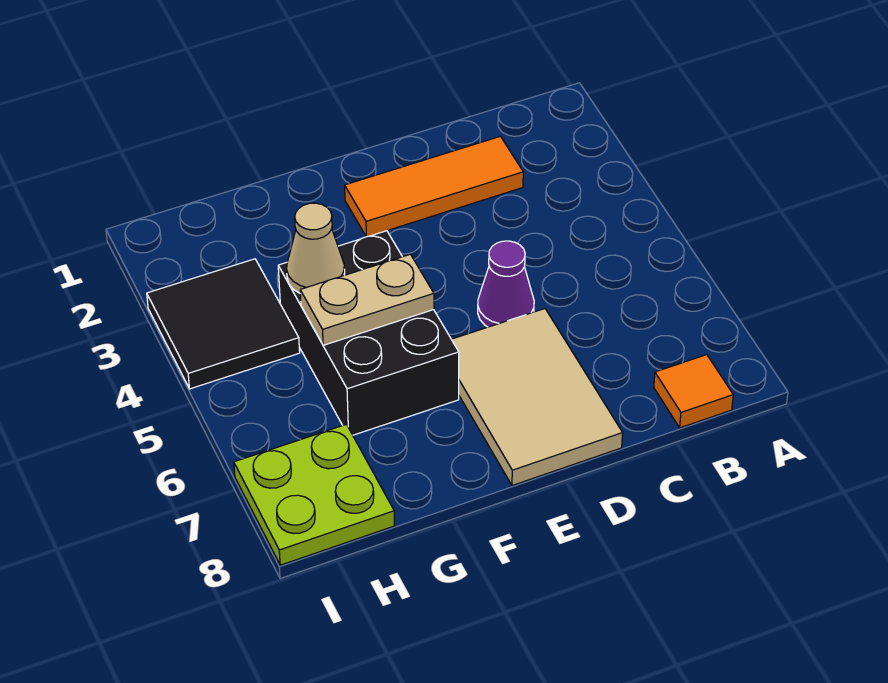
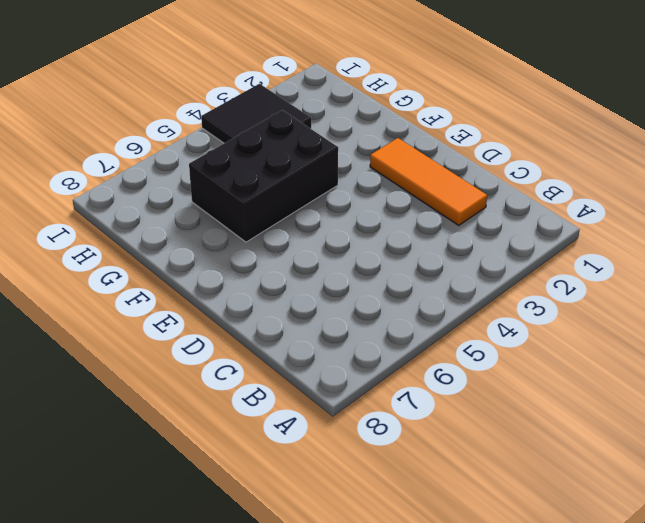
none -> orange tile B8 level 1
none -> purple cone D5 level 1

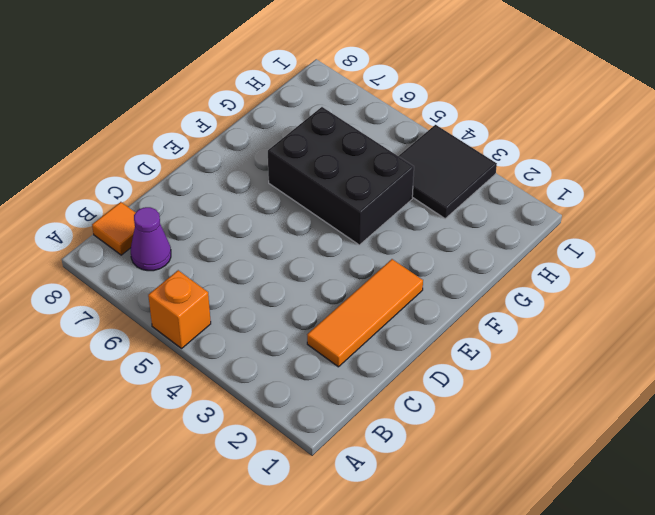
orange brick A5 level 1 -> none
purple cone B7 level 1 -> purple cone D5 level 1
none -> tan tile D6:E8 level 1
none -> lime plate H7:I8 level 1

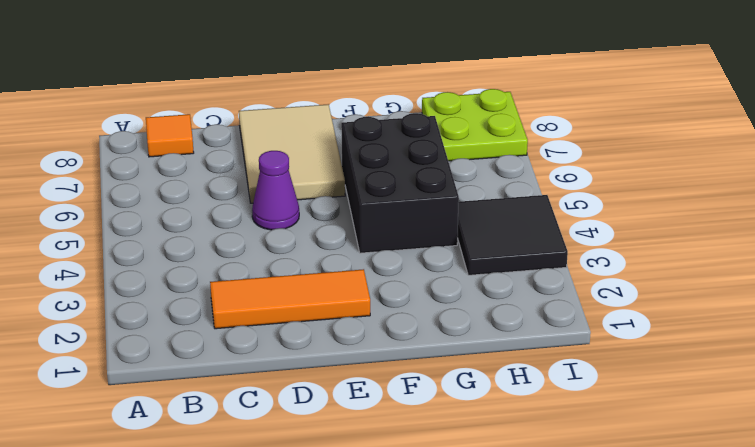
none -> tan plate F5:G5 level 2
none -> tan cone G4 level 2

